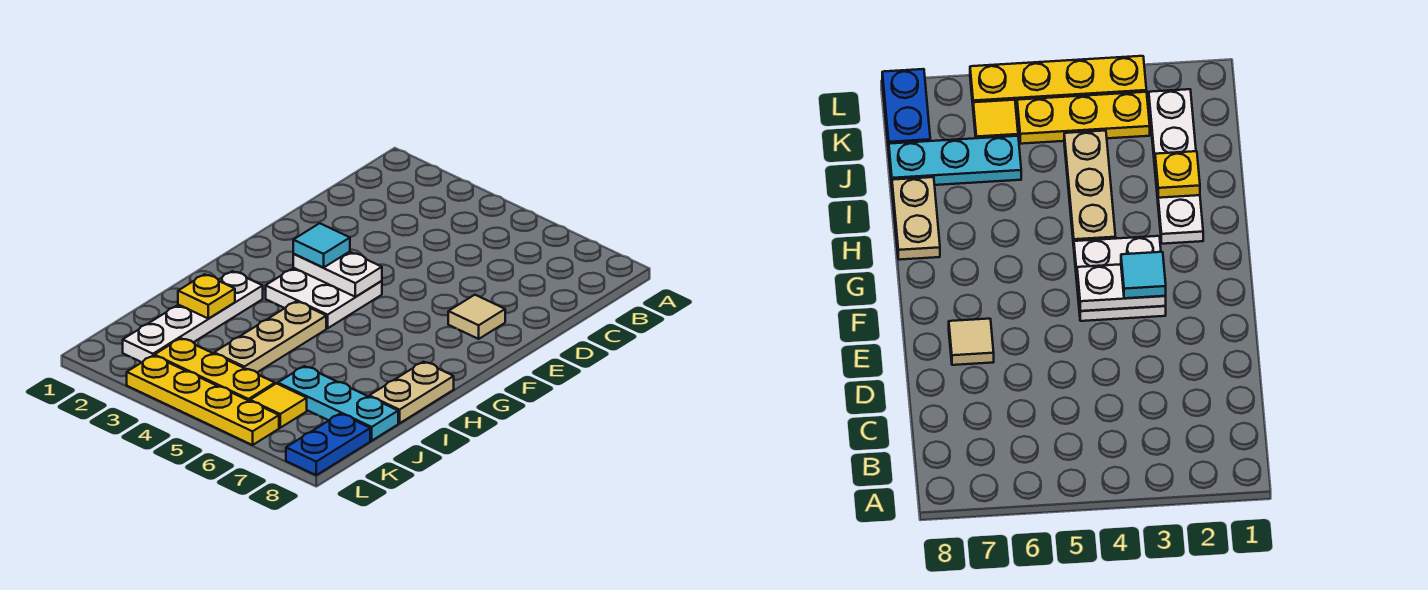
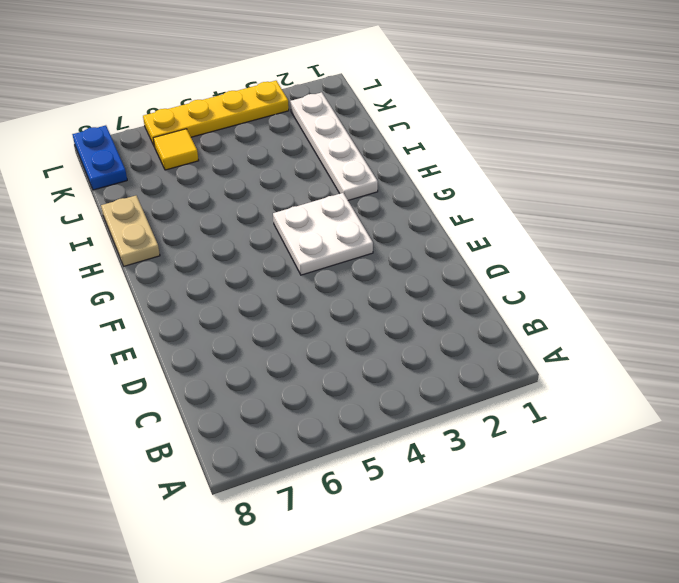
none -> tan tile E7 level 1
none -> tan plate H4:J4 level 1
none -> cyan plate J6:J8 level 1

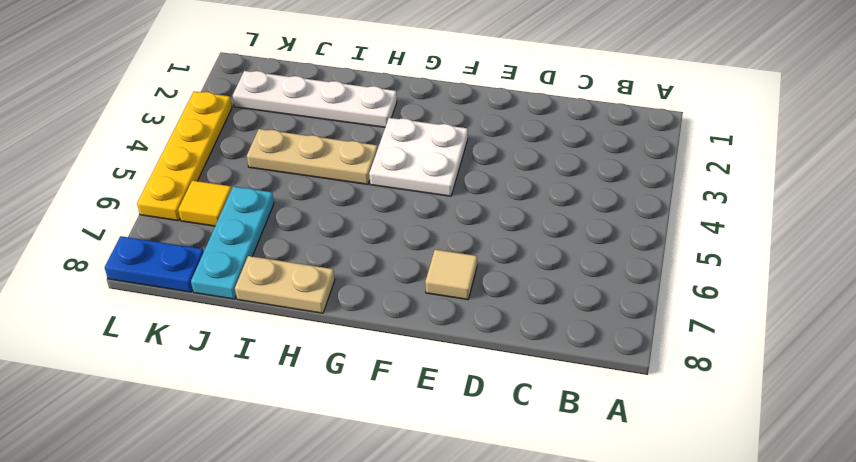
none -> yellow plate K3:K5 level 1
none -> white plate F3:F4 level 2
none -> yellow plate I2 level 2

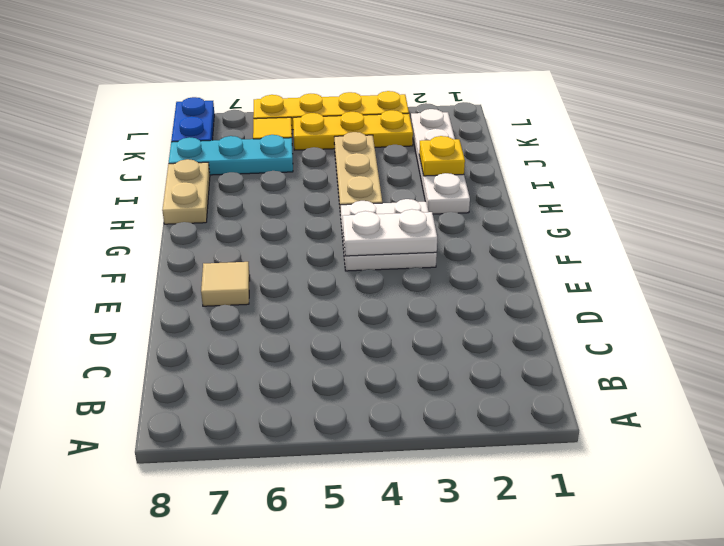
none -> cyan tile F3 level 3

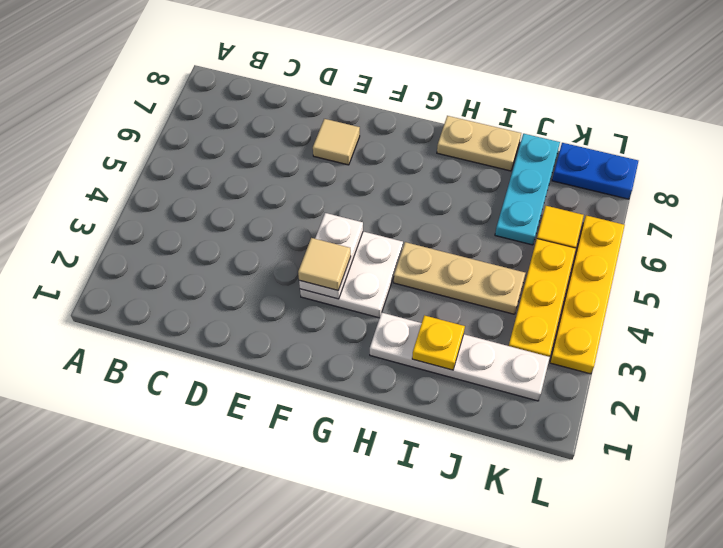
tan tile F3 level 3 -> cyan tile F3 level 3

